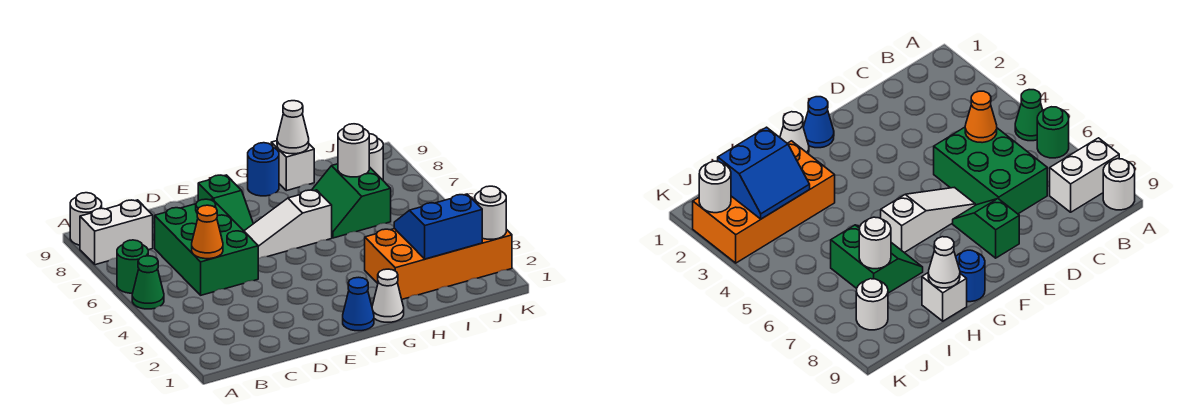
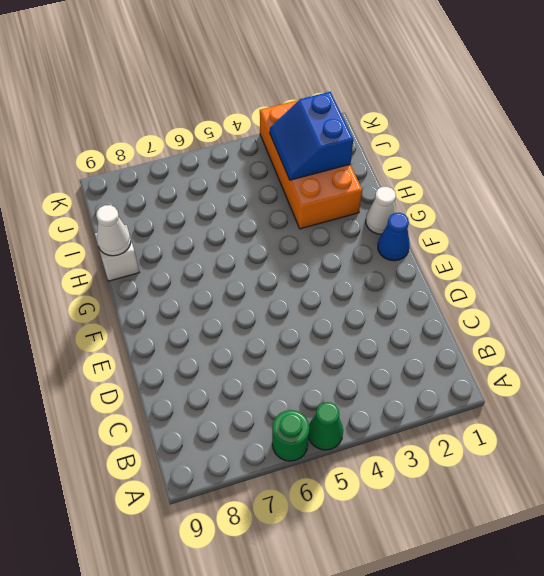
none -> white brick A8:B8 level 1
none -> white round brick A9 level 1
none -> green brick C5:D7 level 1

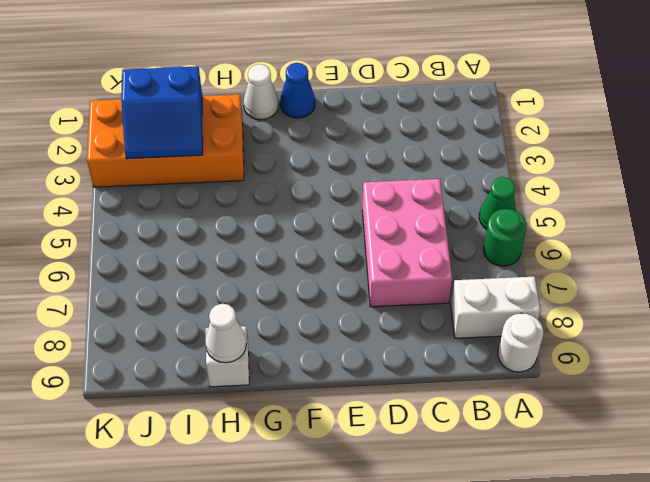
pink brick C5:D7 level 1 -> green brick C5:D7 level 1
none -> white slope E6:G6 level 1 top G
none -> green slope E7:E8 level 1 top 8
none -> blue round brick G9 level 1

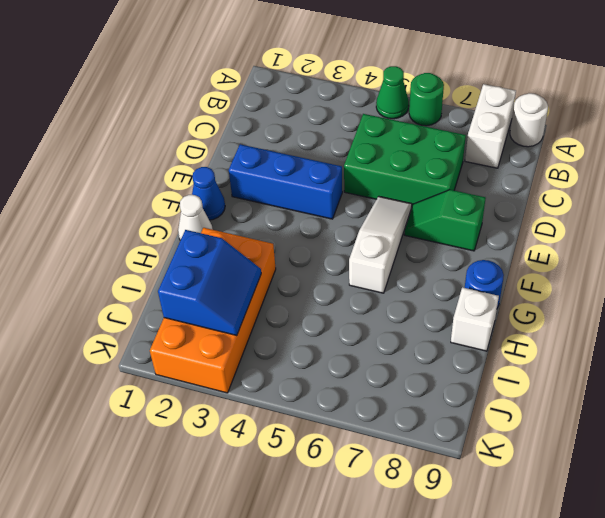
blue brick E2:E4 level 1 -> none
none -> green slope H6:I7 level 1 top I
none -> white round brick J8 level 1
none -> orange cone C5 level 2

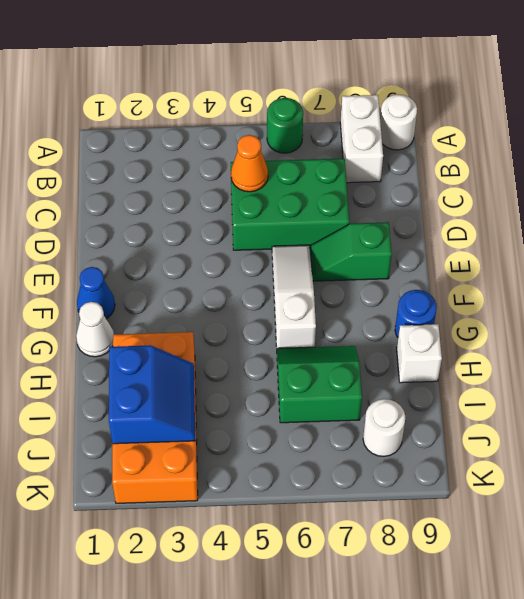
none -> green cone A5 level 1
none -> white cone H9 level 2
none -> white round brick I7 level 2

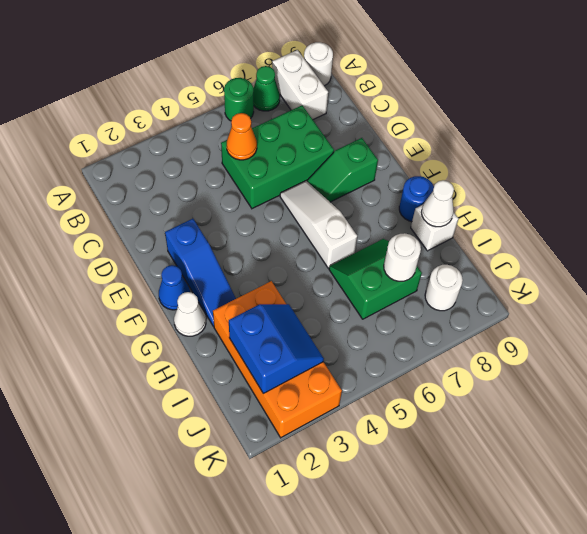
green cone A7 level 1 -> green cone A5 level 1
blue slope E2:G2 level 1 top E -> none
none -> white round brick K2 level 2

